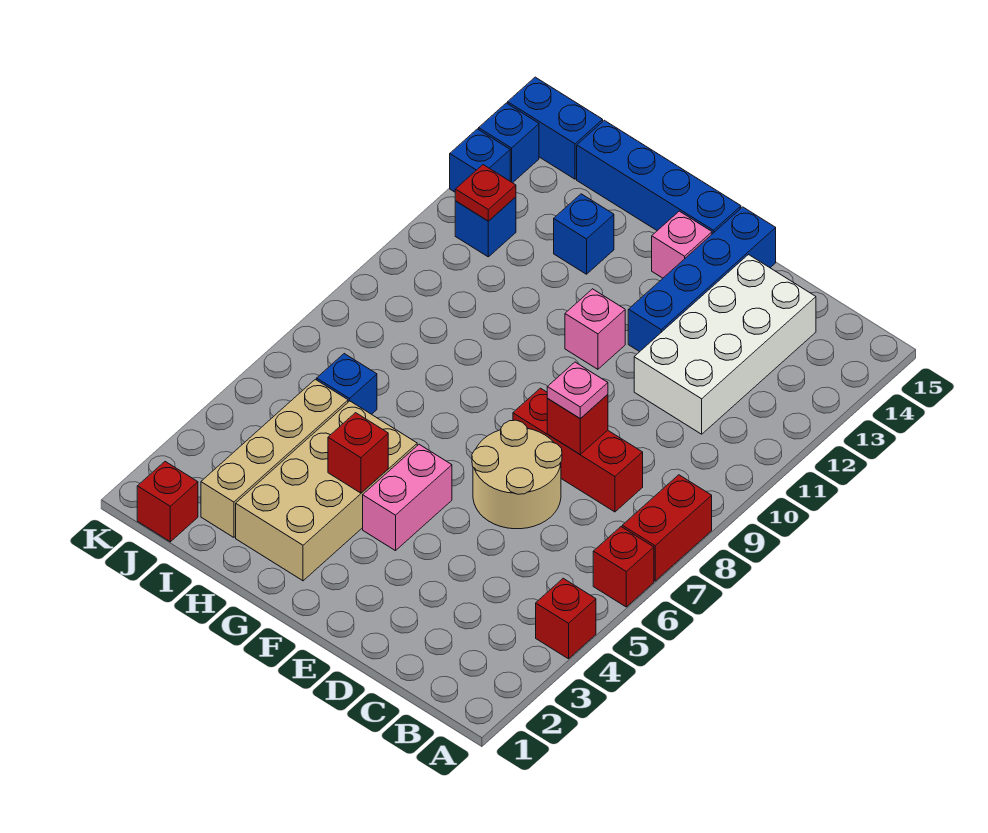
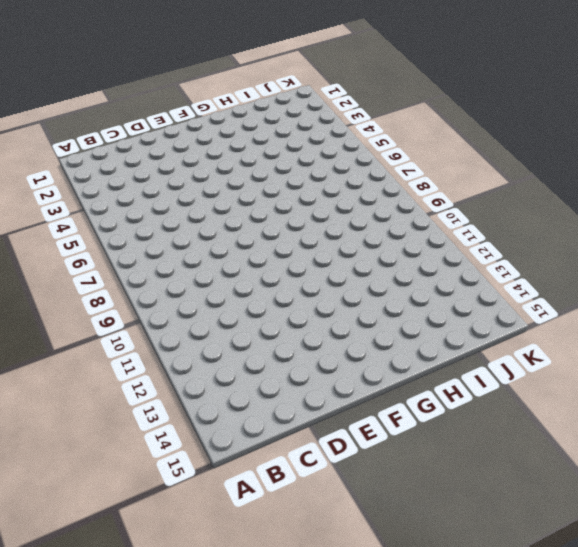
none -> red brick A4 level 1
none -> red brick A6 level 1
none -> red brick A7:A8 level 1

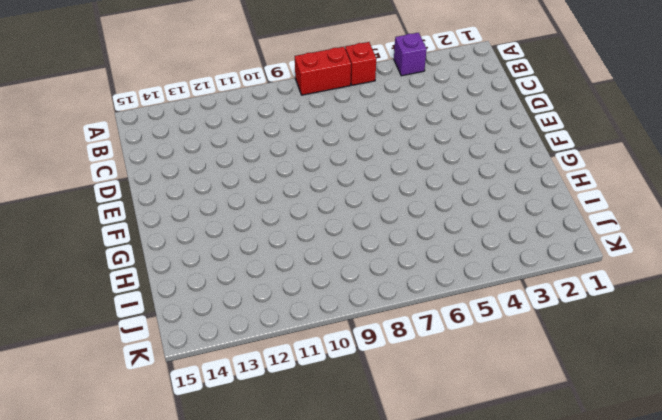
purple brick A4 level 1 -> red brick A4 level 1
none -> red brick C8:E8 level 1
none -> white brick C11:D14 level 1
none -> tan round brick D6:E7 level 1

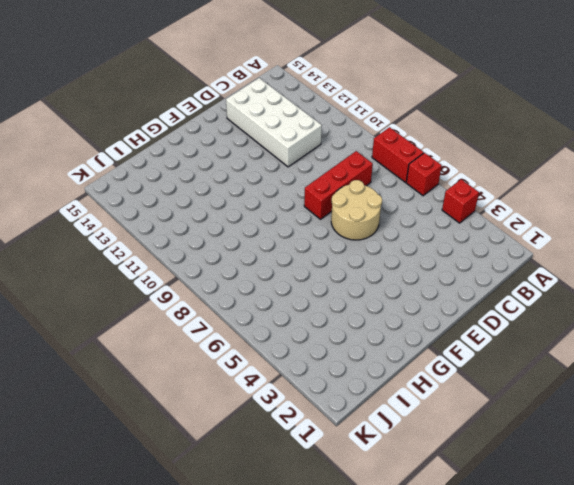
none -> blue brick E12:E15 level 1
none -> pink brick F4:F5 level 1
none -> pink brick F11 level 1

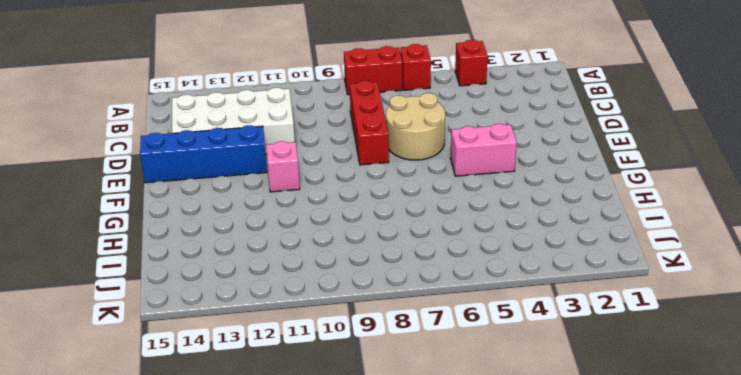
none -> pink brick F14 level 1
none -> blue brick F15:I15 level 1
none -> tan brick G2:H5 level 1

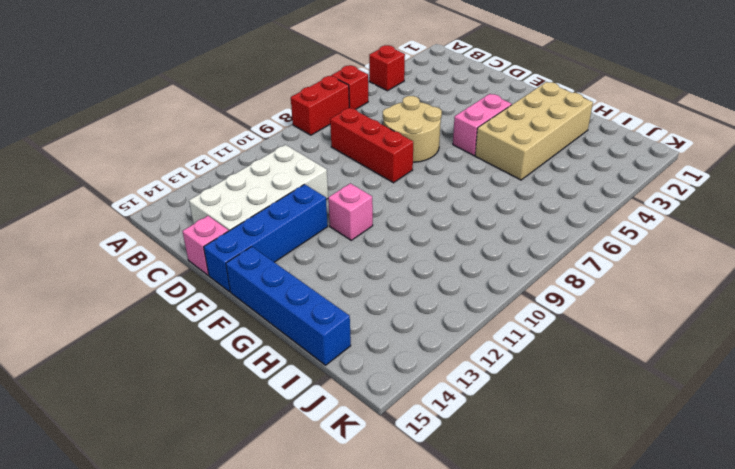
pink brick D15 level 1 -> pink brick F14 level 1
none -> blue brick H13 level 1
none -> tan brick I2:I5 level 1
none -> blue brick I6 level 1

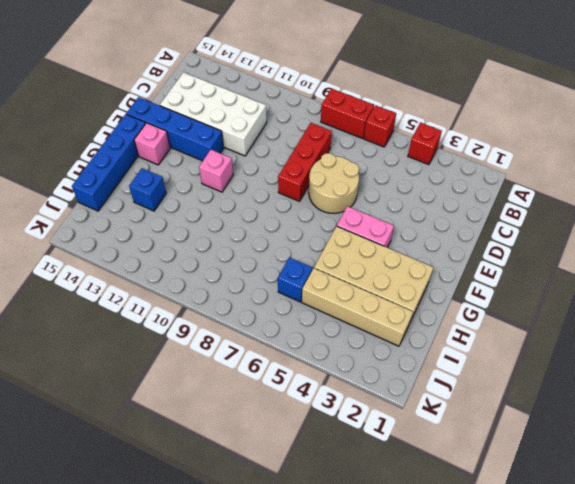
none -> red brick J1 level 1
none -> blue brick J12 level 1
none -> blue brick J15:K15 level 1

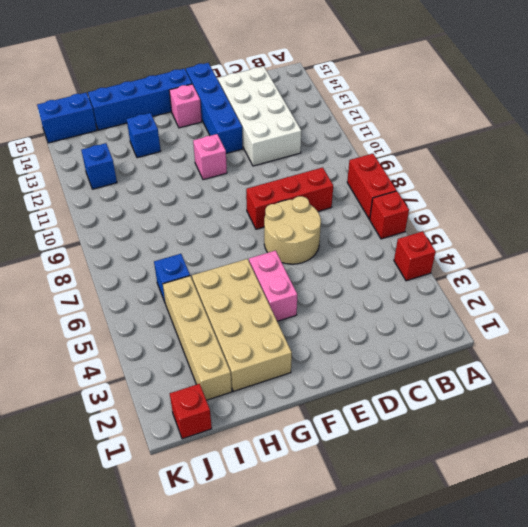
none -> blue brick K13 level 1
none -> blue brick K14 level 1
none -> red brick D8 level 2

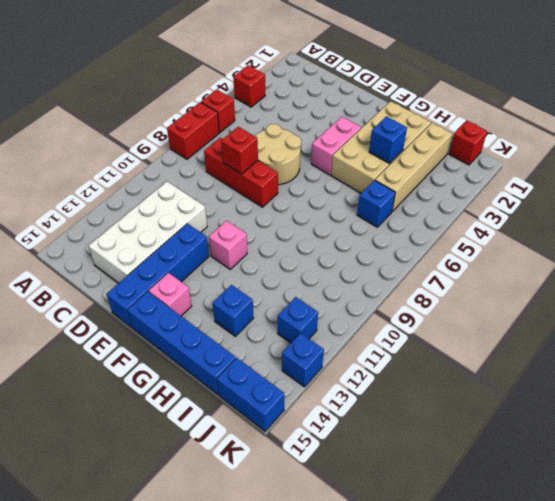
blue brick H4 level 2 -> blue brick K14 level 1
none -> red brick G4 level 2
none -> red plate J12 level 2
none -> pink plate D8 level 3

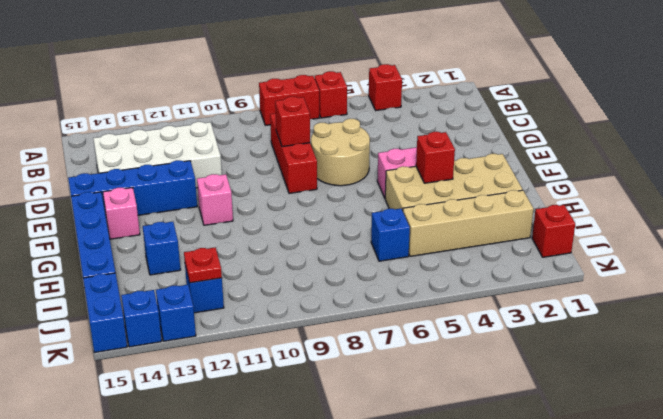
none -> pink plate D8 level 3

